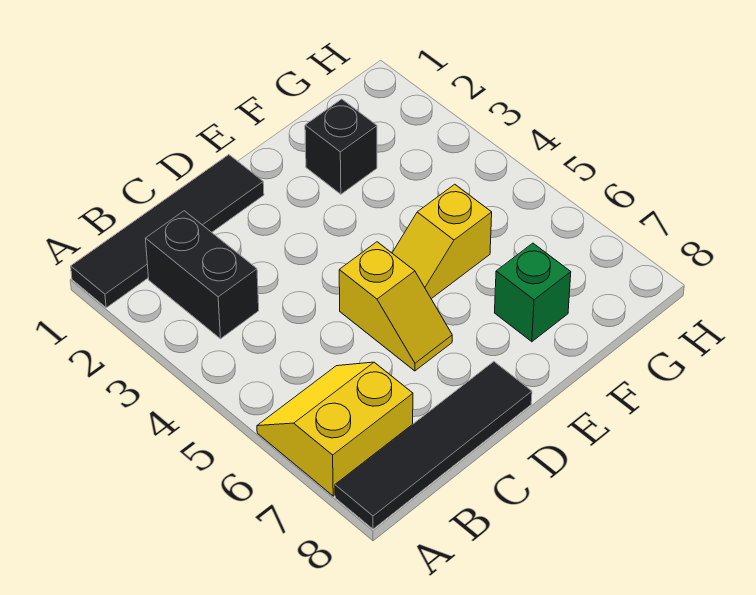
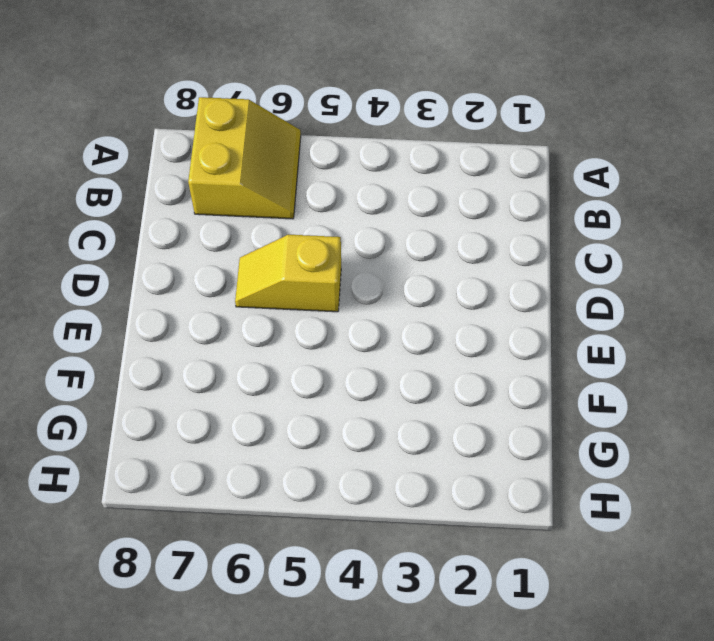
none -> black tile A1:D1 level 1
none -> black tile A8:D8 level 1

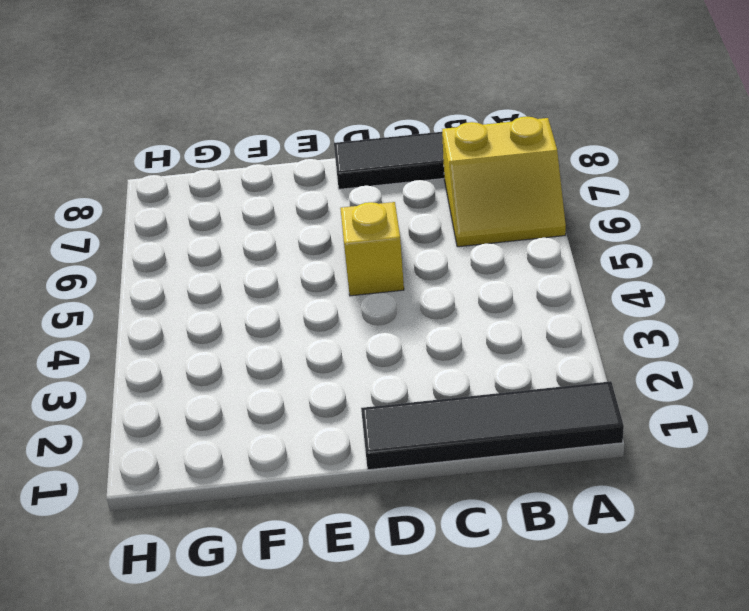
none -> black brick B2:B3 level 1
none -> yellow slope E5:F5 level 1 top F

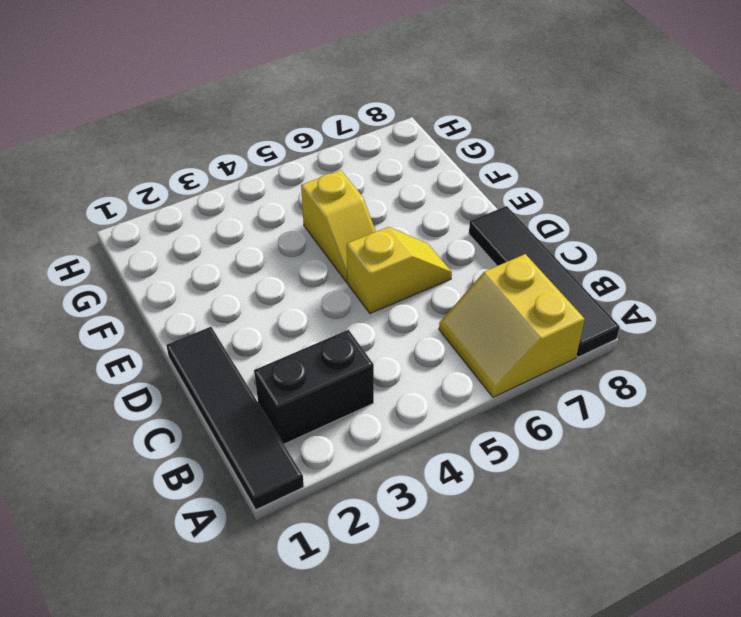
none -> black brick F2 level 1
none -> green brick F7 level 1

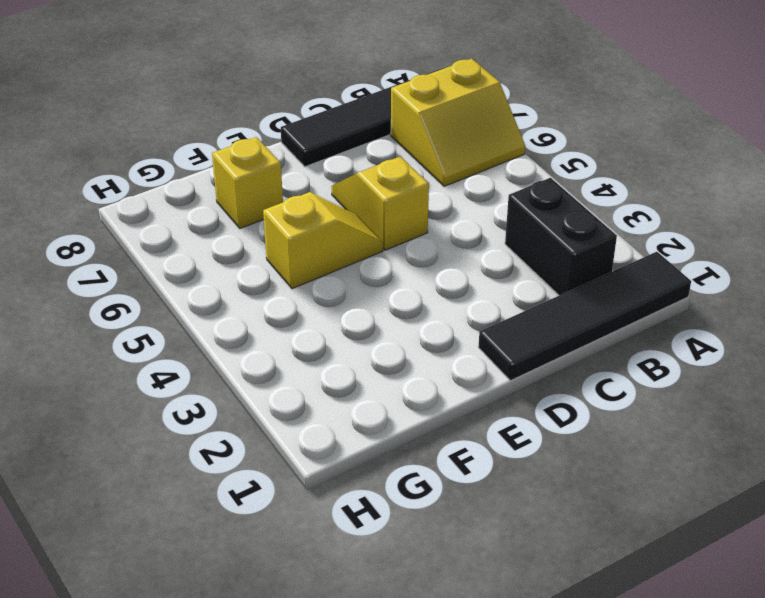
yellow brick F7 level 1 -> green brick F7 level 1
none -> black brick F2 level 1

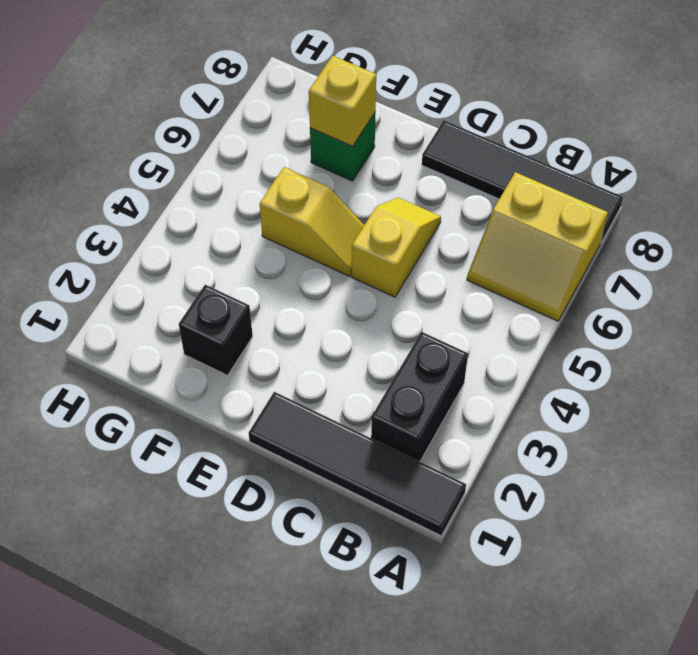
yellow brick F7 level 2 -> none

